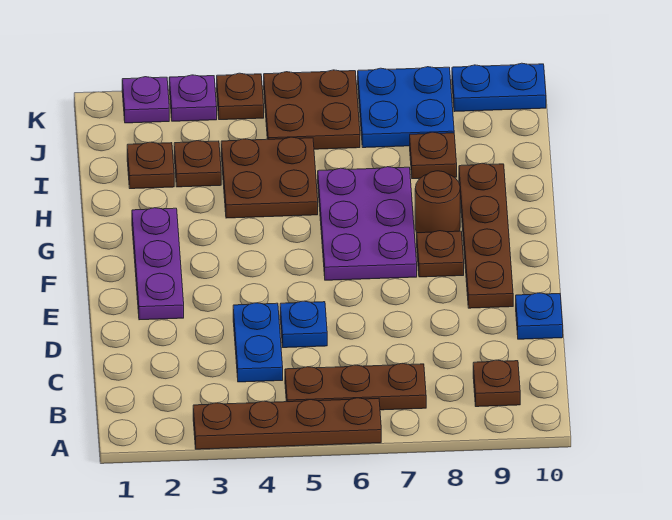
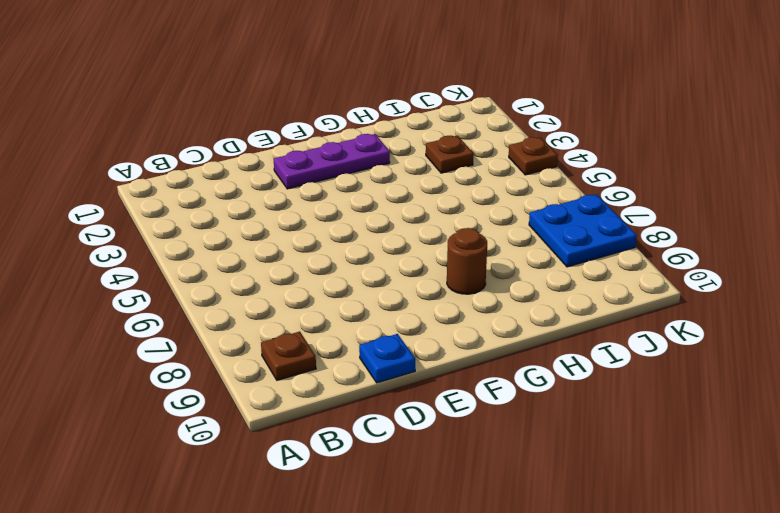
none -> brown plate A3:A6 level 1
none -> brown plate B5:B7 level 1
none -> blue plate C4:D4 level 1

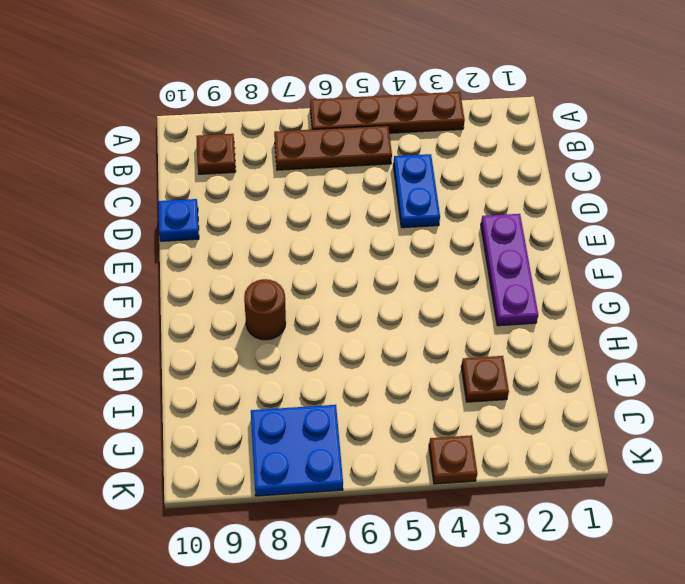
none -> blue plate D5 level 1
none -> brown plate E9:H9 level 1
none -> purple plate F6:H7 level 1

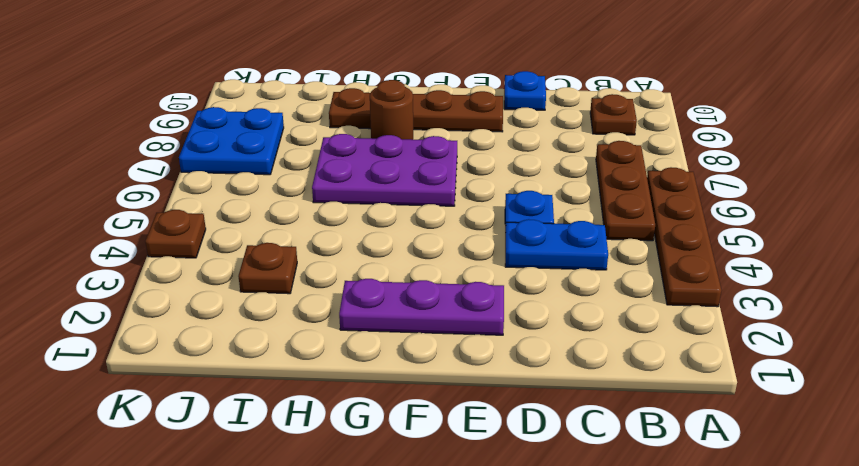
none -> brown plate F8 level 1
none -> brown plate H4:I5 level 1
none -> brown plate I2 level 1

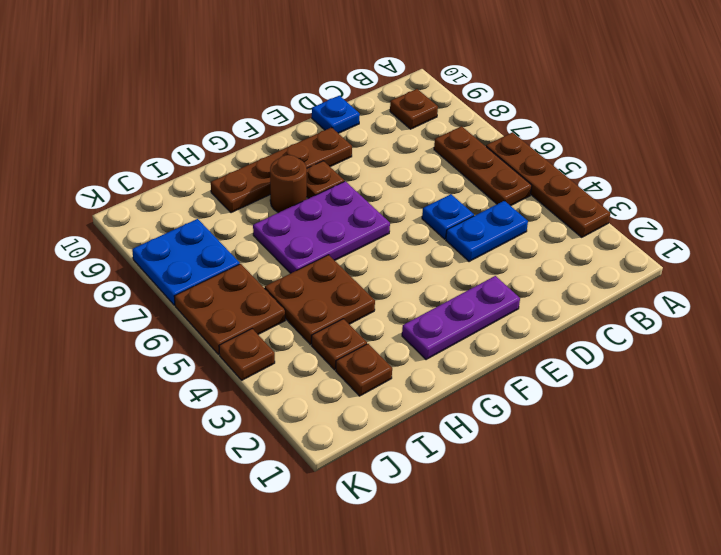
none -> brown plate I8 level 1
none -> purple plate K2 level 1
none -> purple plate K3 level 1

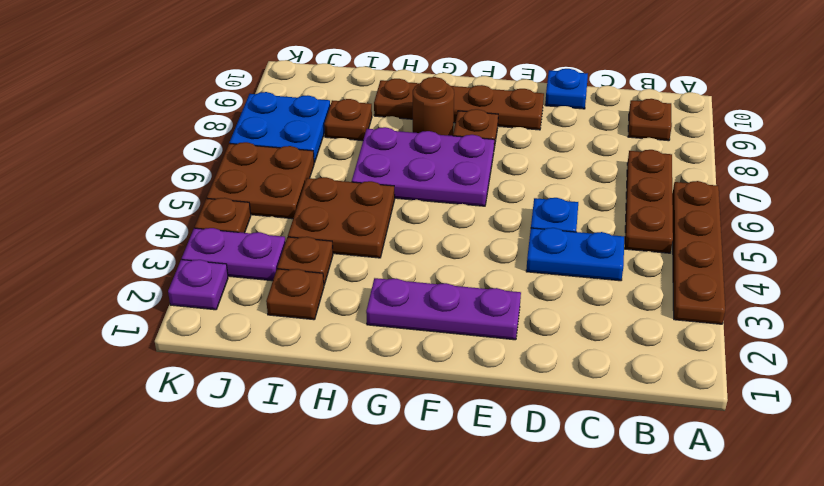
purple plate J3:K3 level 1 -> purple plate K3 level 1
none -> blue plate K9:K10 level 1

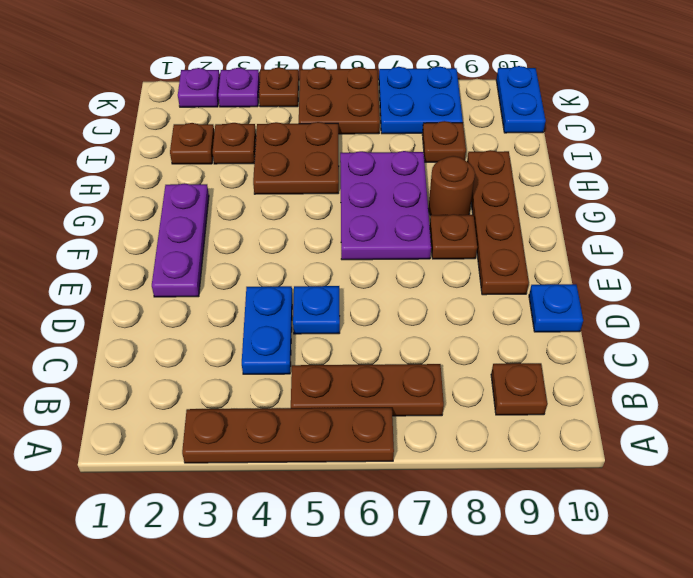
blue plate J10:K10 level 1 -> blue plate K9:K10 level 1

